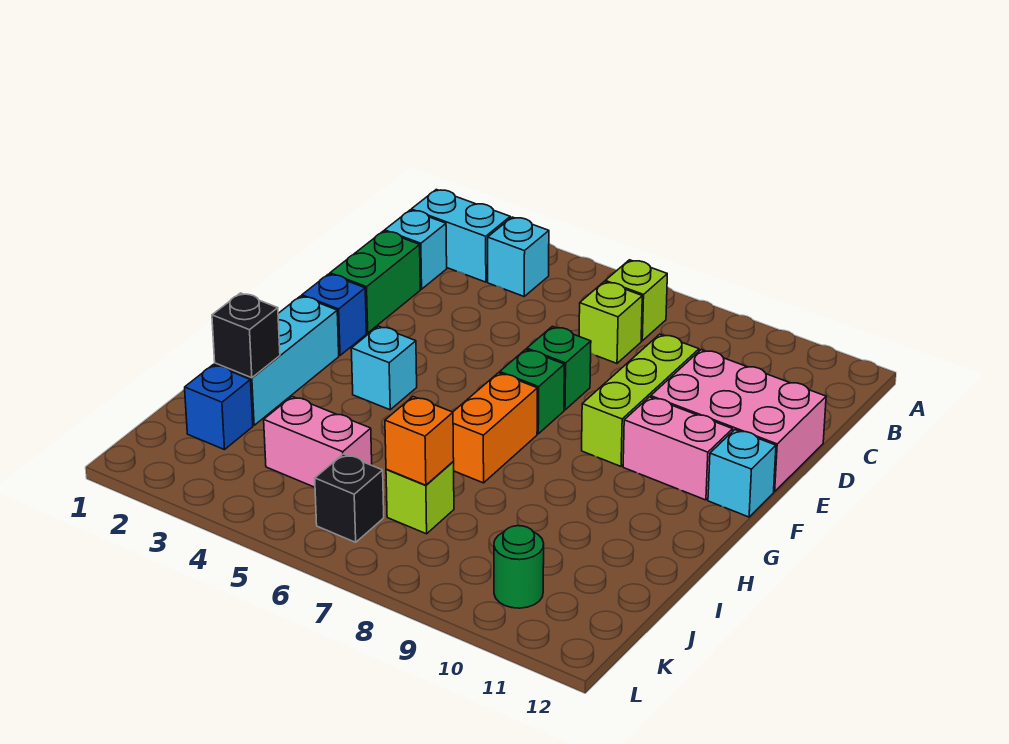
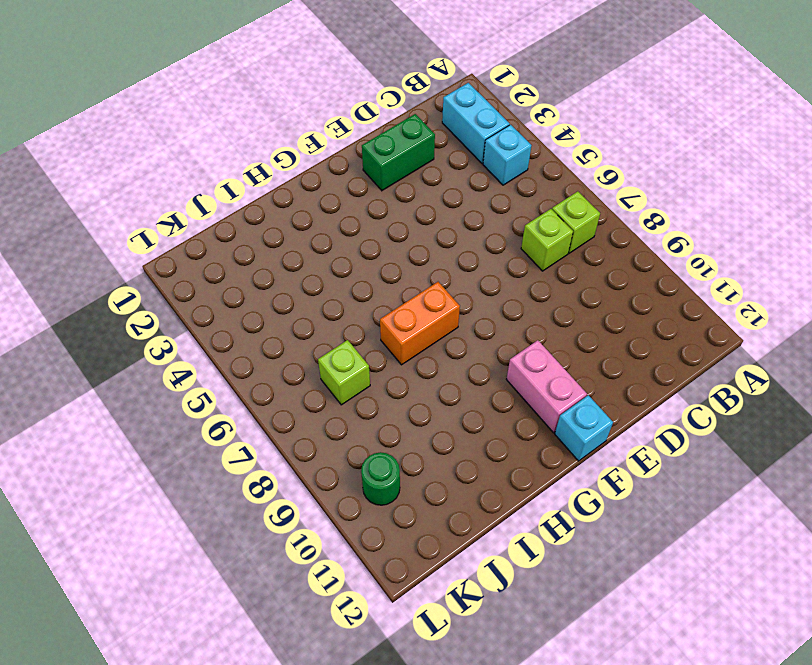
none -> cyan brick C2 level 1
none -> lime brick D9:F9 level 1
none -> pink brick D10:E12 level 1

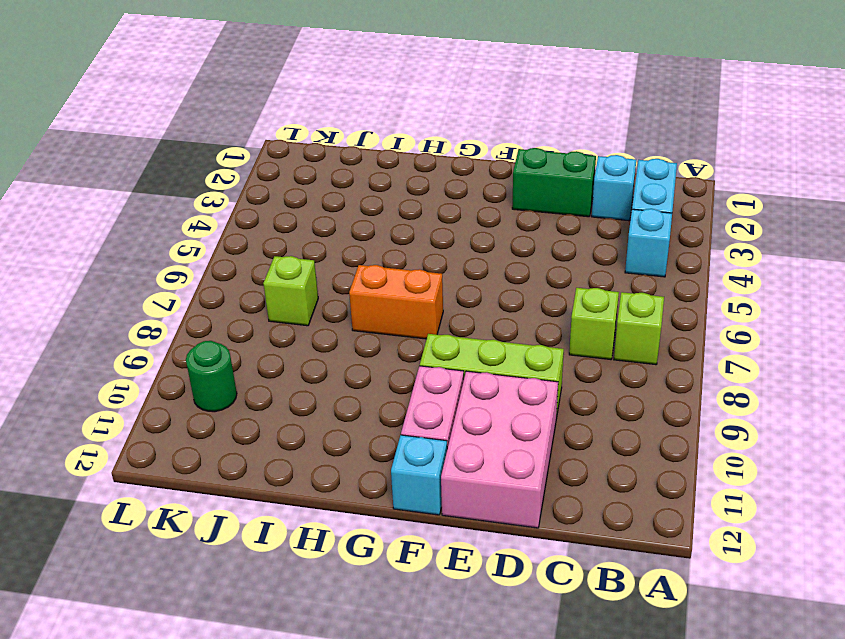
none -> green brick E7 level 1
none -> blue brick F2 level 1
none -> green brick F7 level 1

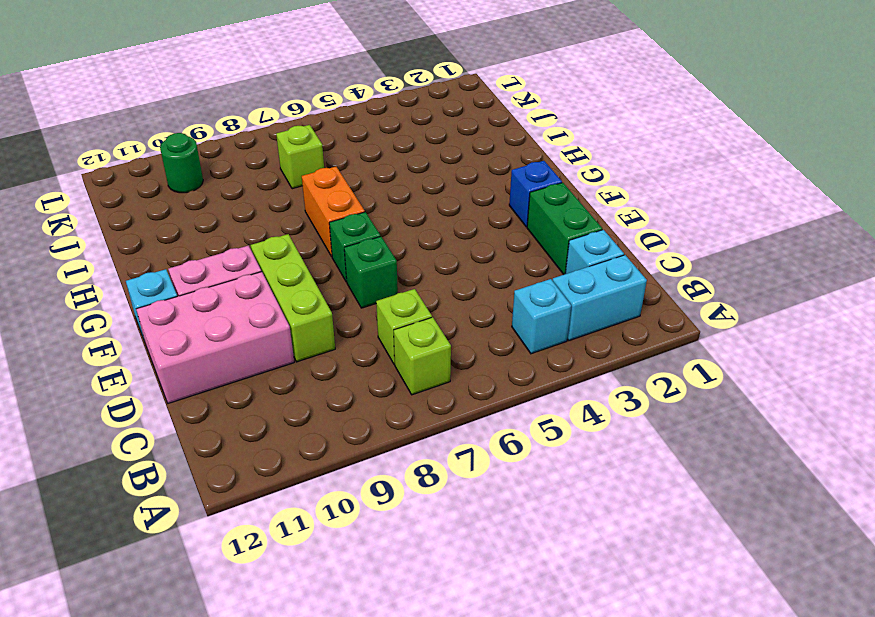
none -> cyan brick G2:I2 level 1
none -> cyan brick G4 level 1
none -> blue brick J2 level 1

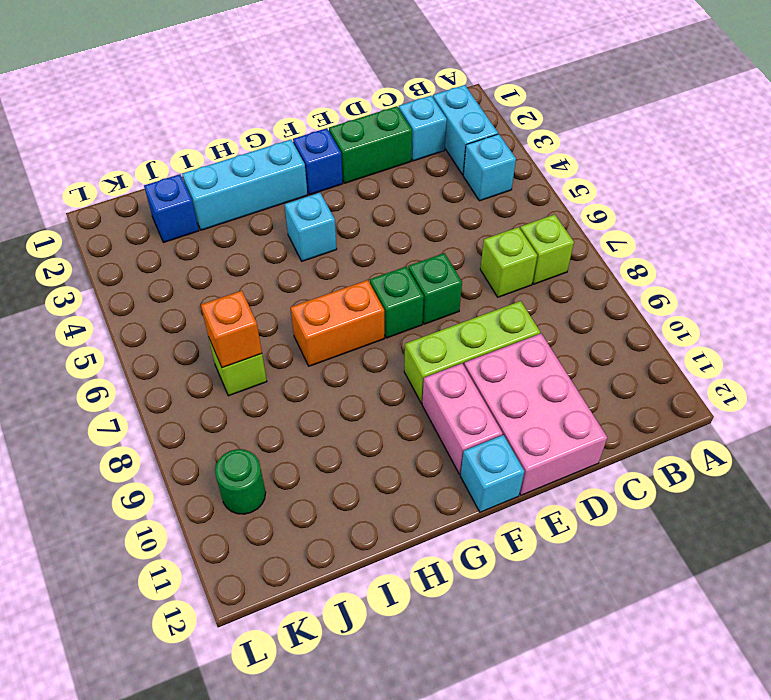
none -> pink brick J4:J5 level 1
none -> black brick K6 level 1
none -> black brick I2 level 2

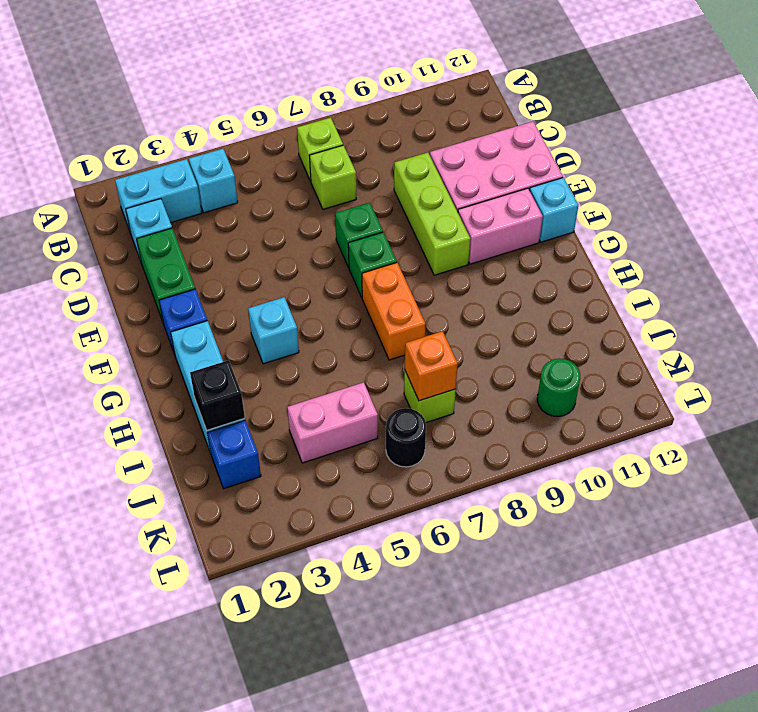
black round brick K6 level 1 -> black brick K6 level 1

